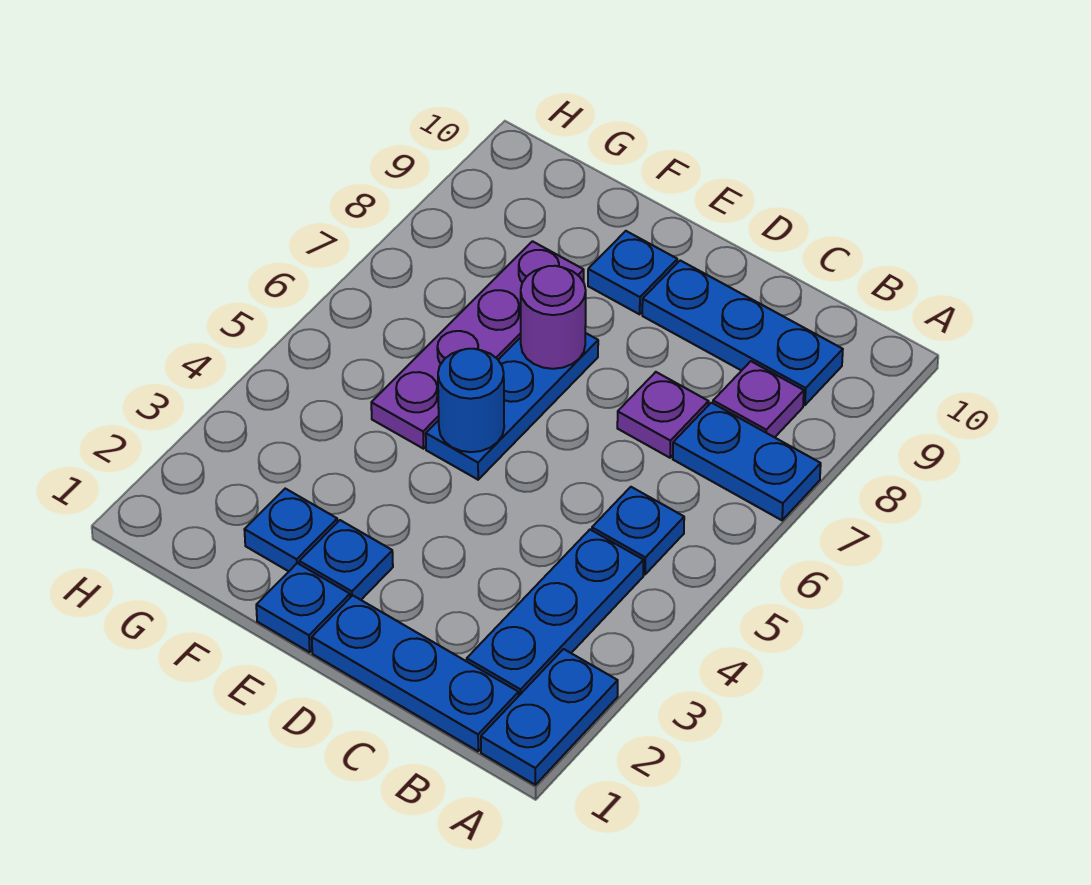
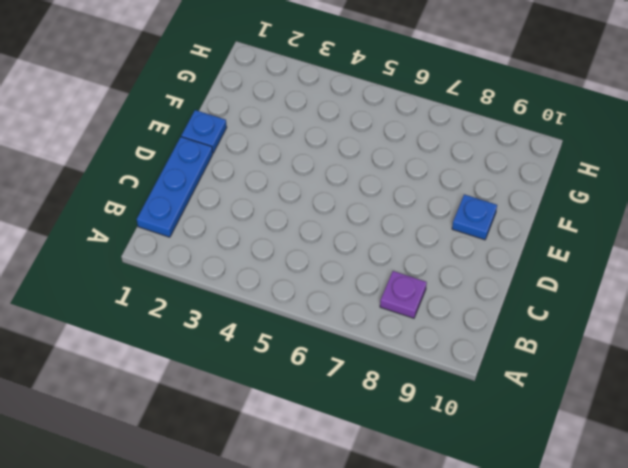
none -> blue plate A1:A2 level 1
none -> blue plate A7:B7 level 1
none -> blue plate B2:B4 level 1

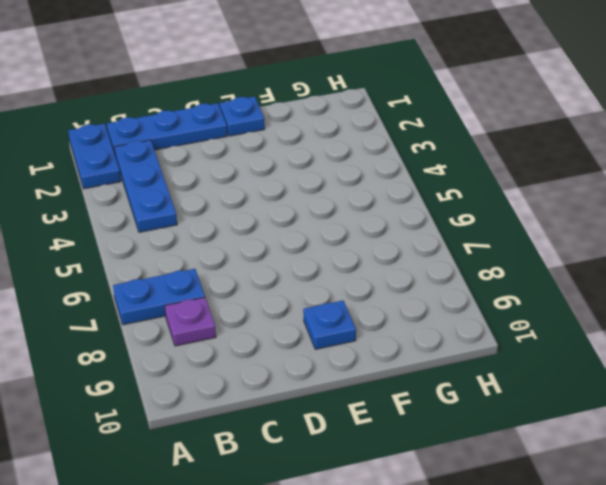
none -> blue plate B5 level 1
none -> blue plate B9:D9 level 1
none -> purple plate C7 level 1

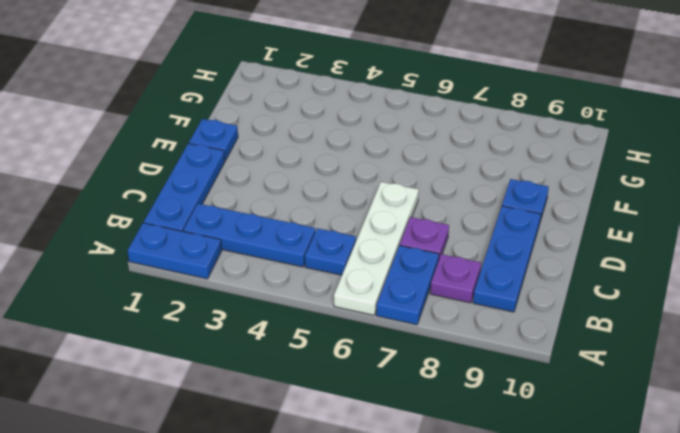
white plate A6:D6 level 1 -> none
none -> blue plate E2 level 1
none -> blue plate E5:E7 level 1
none -> blue plate F2 level 1

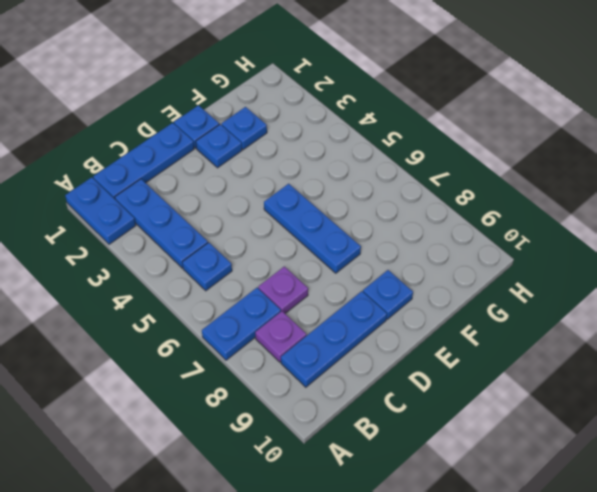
none -> purple plate F5:F8 level 1
none -> blue round brick E5 level 2
none -> purple round brick E7 level 2

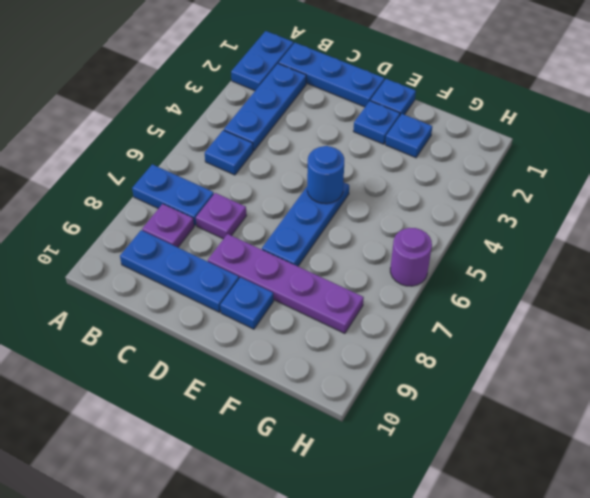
purple plate D8:G8 level 1 -> purple plate F5:F8 level 1
purple round brick H6 level 1 -> purple round brick E7 level 2

